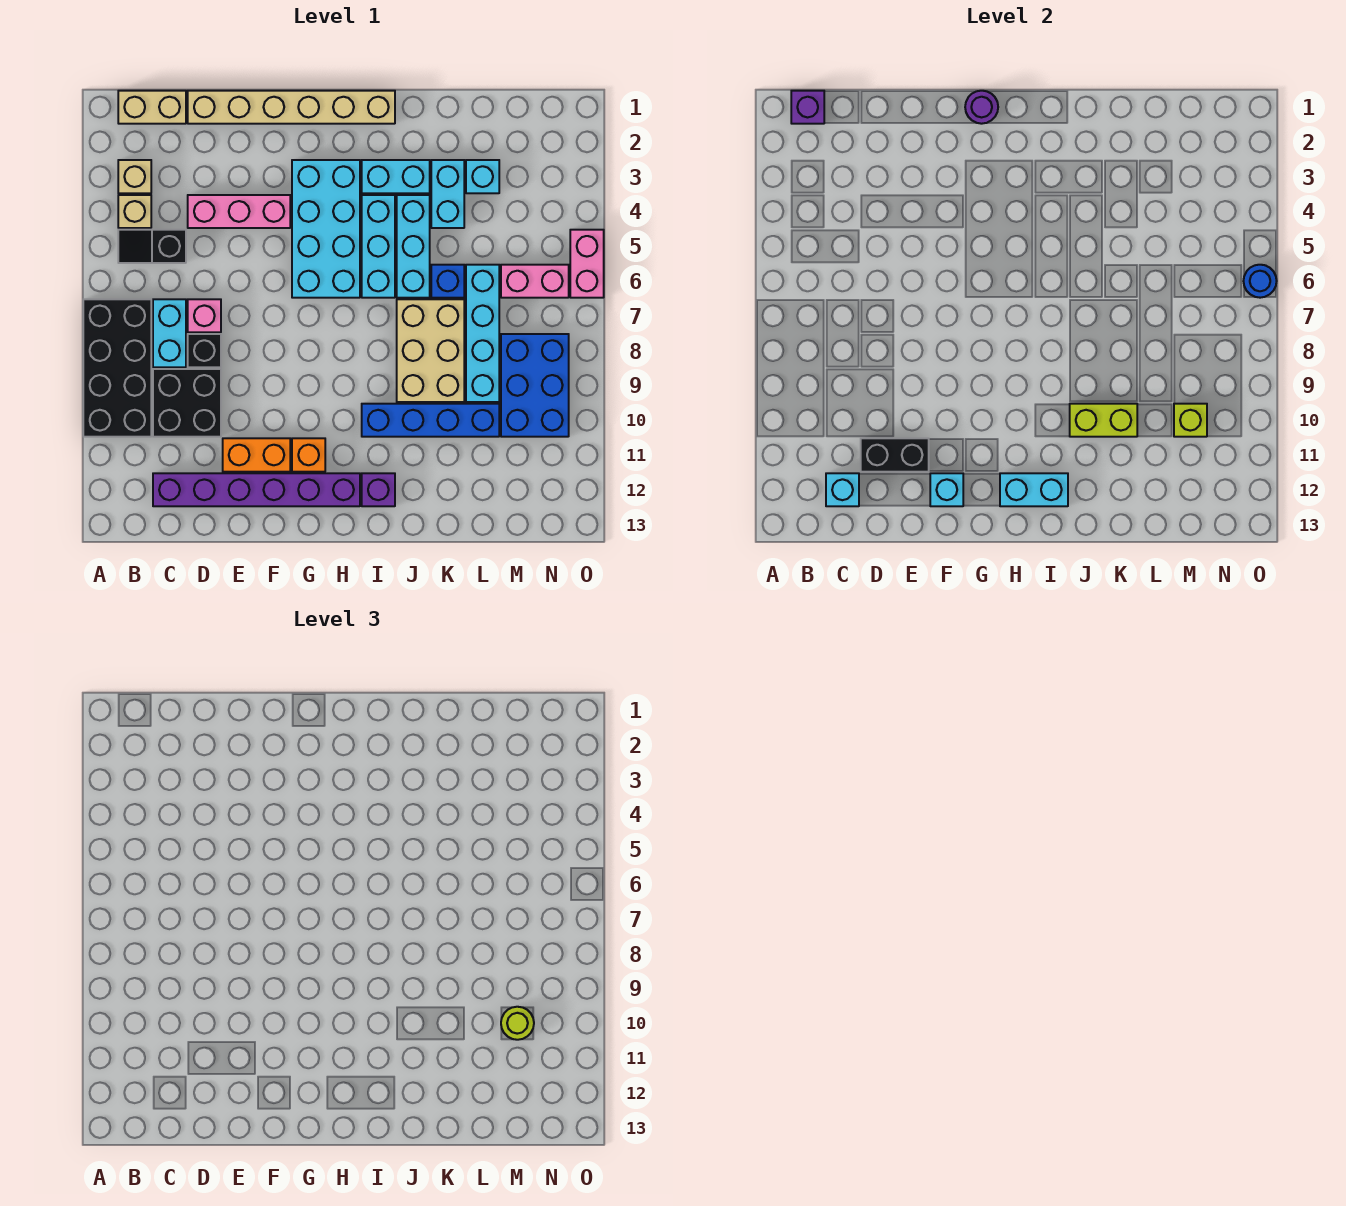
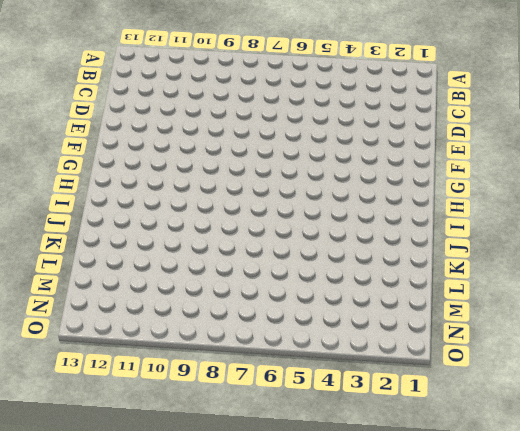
none -> black brick A7:B10 level 1
none -> tan brick B1:C1 level 1
none -> tan brick B3 level 1
none -> tan brick B4 level 1

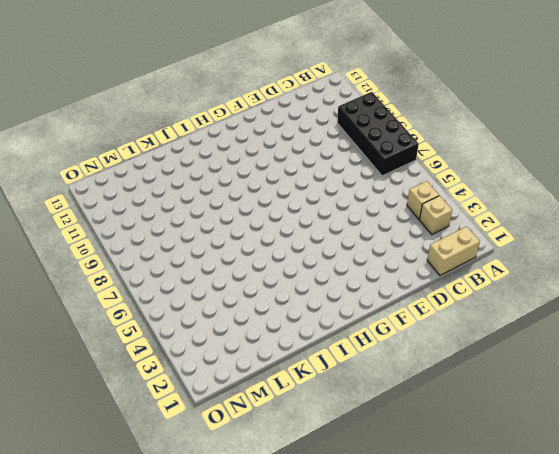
none -> black slope B5:C5 level 1 top C
none -> cyan brick C7:C8 level 1
none -> black brick C9:D10 level 1
none -> purple brick C12:H12 level 1

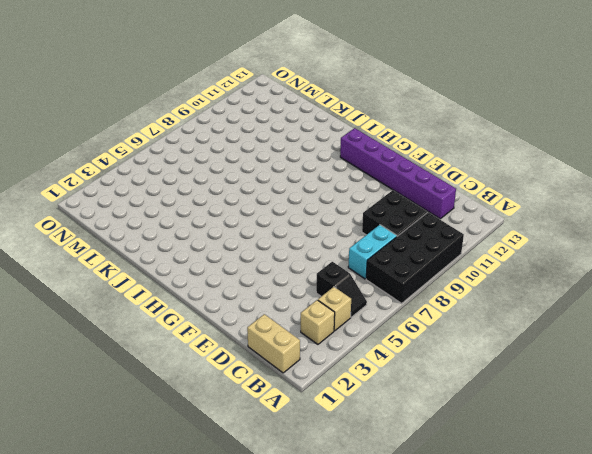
none -> tan brick D1:I1 level 1
none -> pink brick D4:F4 level 1
none -> pink brick D7 level 1
none -> black brick D8 level 1

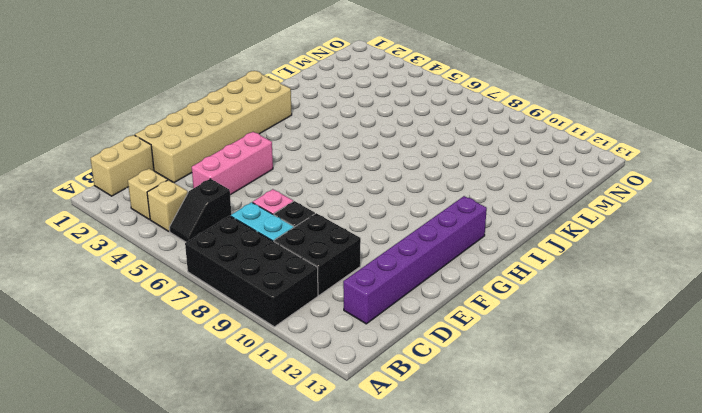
tan brick D1:I2 level 1 -> tan brick D1:I1 level 1
none -> orange brick E11:F11 level 1
none -> cyan brick G3:H6 level 1
none -> orange brick G11 level 1
none -> cyan brick I3:J3 level 1

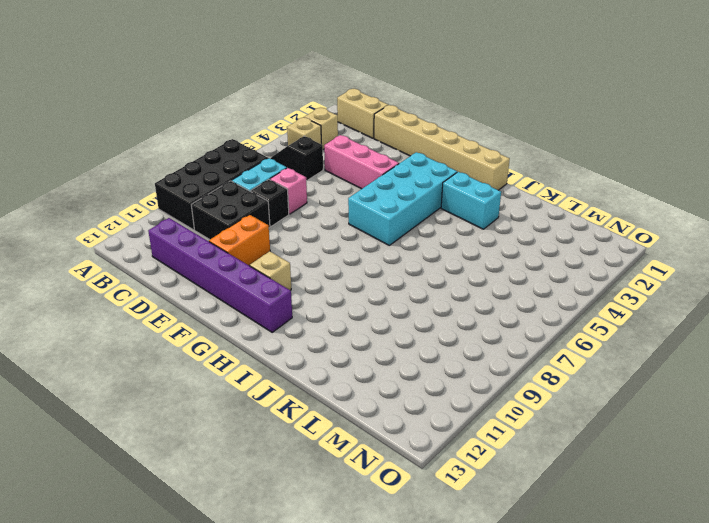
orange brick E10:E11 level 1 -> orange brick E11:F11 level 1
tan brick G11 level 1 -> orange brick G11 level 1
none -> cyan brick I4:I6 level 1
none -> blue brick I10:L10 level 1
none -> purple brick I12 level 1
none -> cyan brick J4:J6 level 1

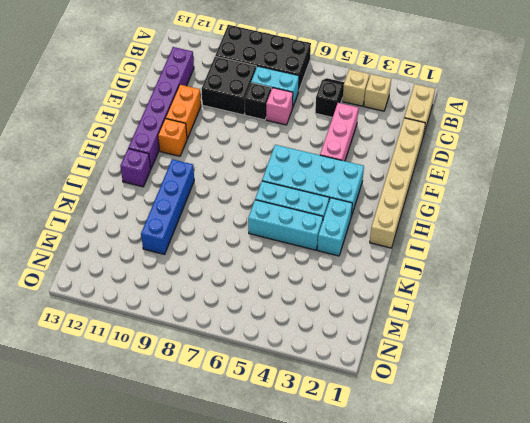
none -> tan brick J7:K9 level 1
none -> cyan brick K3:K4 level 1
none -> blue brick K6 level 1
none -> cyan brick L3 level 1

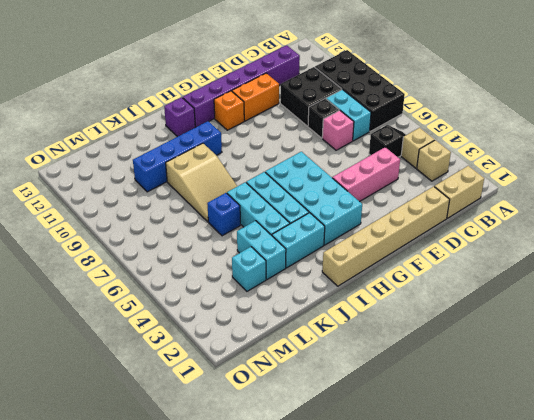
tan slope J7:K9 level 1 top 9 -> tan brick J7:K9 level 1
none -> cyan brick L6:L9 level 1
none -> pink brick M6:N6 level 1
none -> blue brick M8:N10 level 1
none -> pink brick O5:O6 level 1

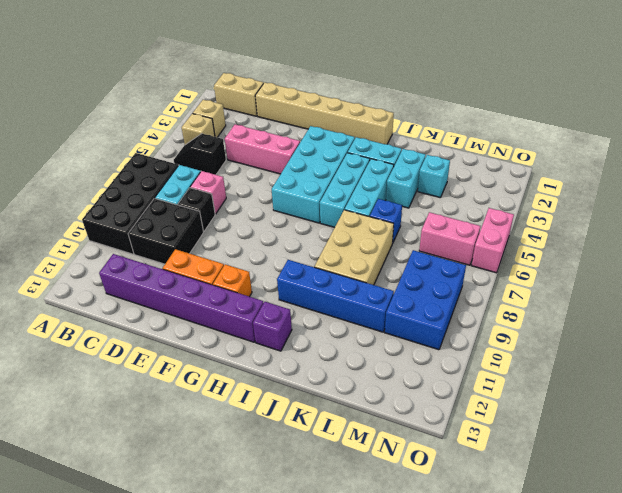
none -> cyan brick L6:L9 level 1
none -> purple brick B1 level 2
none -> cyan brick C12 level 2
none -> black brick D11:E11 level 2

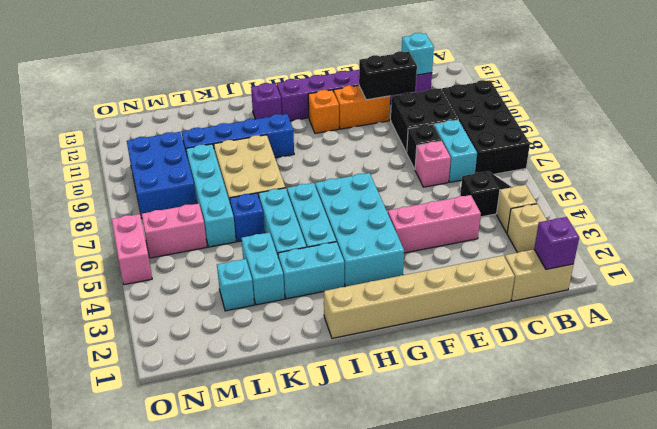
none -> cyan brick F12 level 2
none -> purple round brick G1 level 2
none -> cyan brick H12:I12 level 2
none -> lime brick J10:K10 level 2

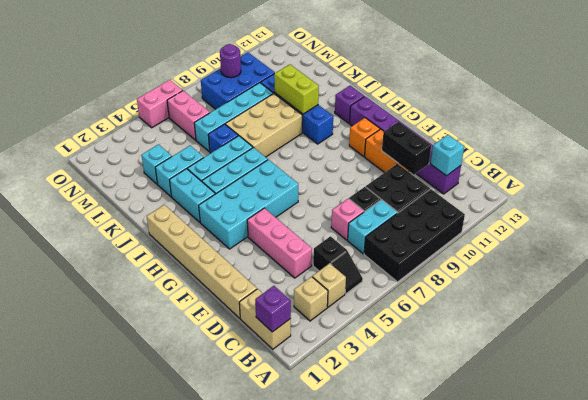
purple round brick N9 level 2 -> purple round brick G1 level 2
none -> cyan brick F12 level 2
none -> cyan brick H12:I12 level 2
none -> lime brick M10 level 2
none -> blue round brick O6 level 2

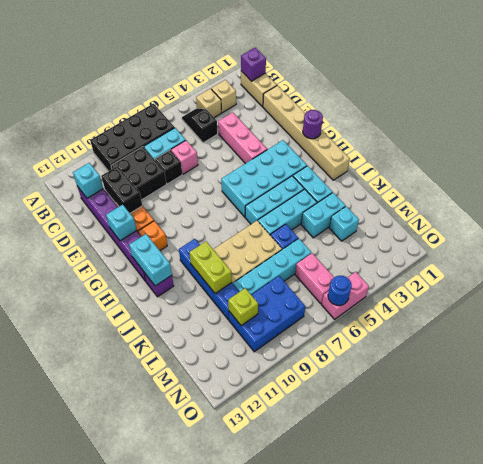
none -> lime round brick M10 level 3

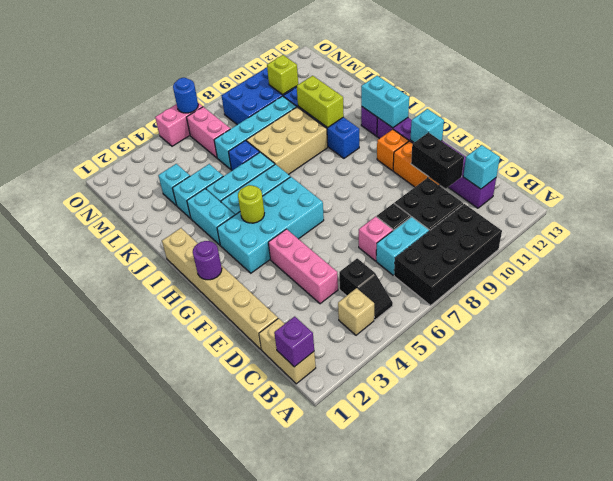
lime round brick H4 level 2 -> lime round brick M10 level 3
none -> tan brick B3 level 1

